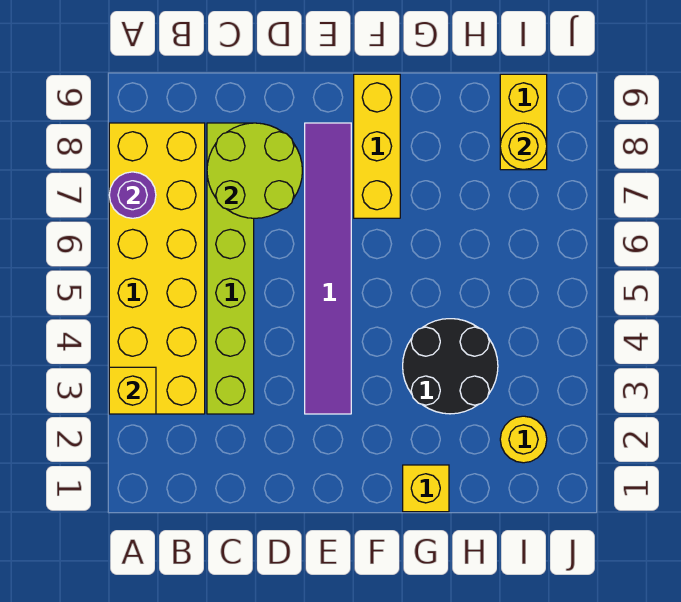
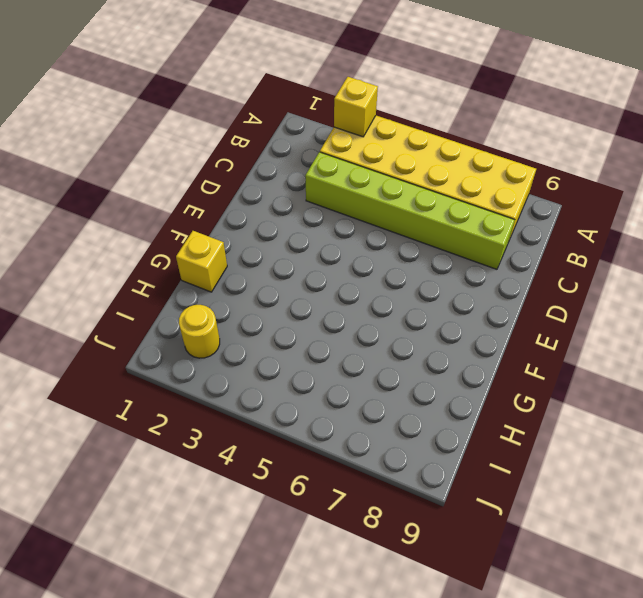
none -> purple tile E3:E8 level 1
none -> yellow brick F7:F9 level 1
none -> black round brick G3:H4 level 1

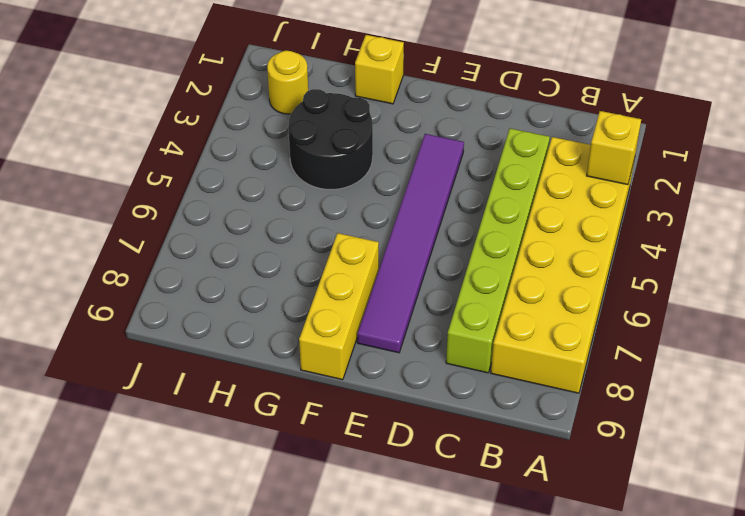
none -> yellow brick I8:I9 level 1
none -> purple round brick A7 level 2
none -> lime round brick C7:D8 level 2

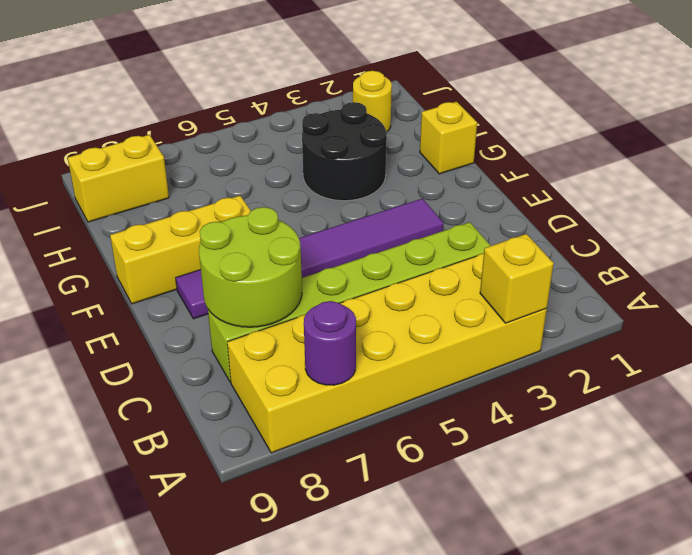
none -> yellow round brick I8 level 2

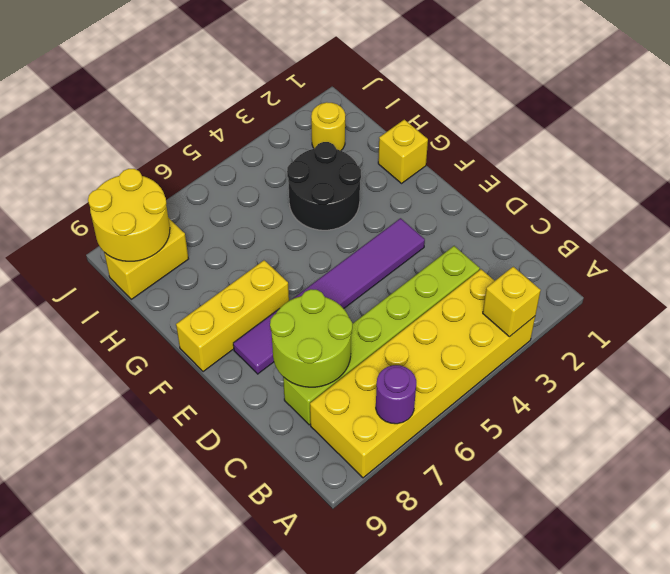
yellow round brick I8:J9 level 2 -> yellow round brick I8 level 2

